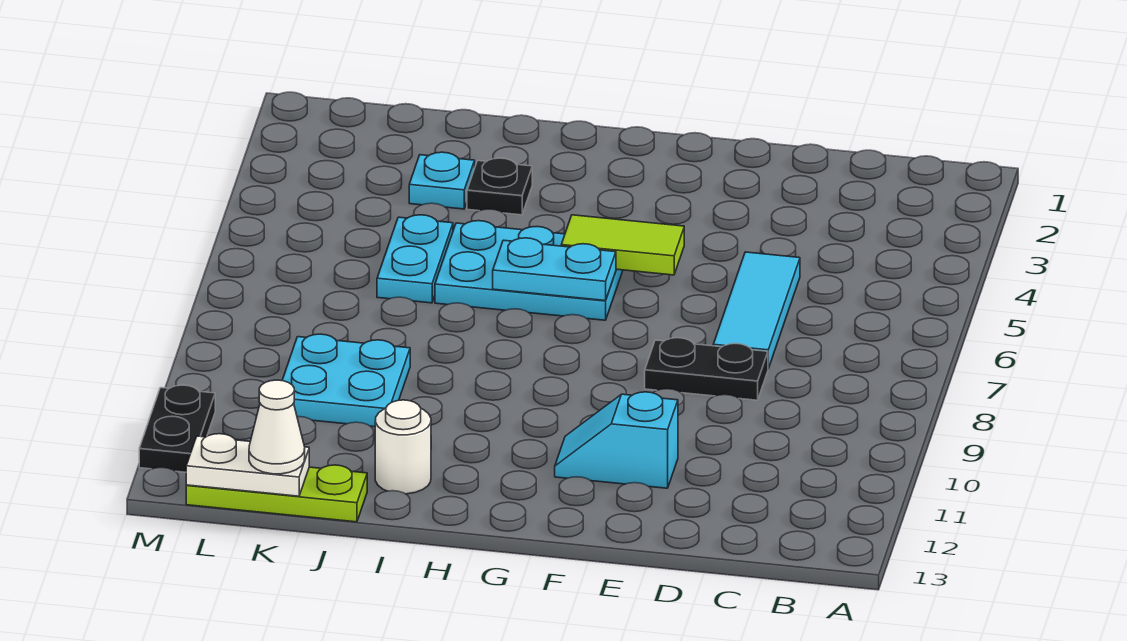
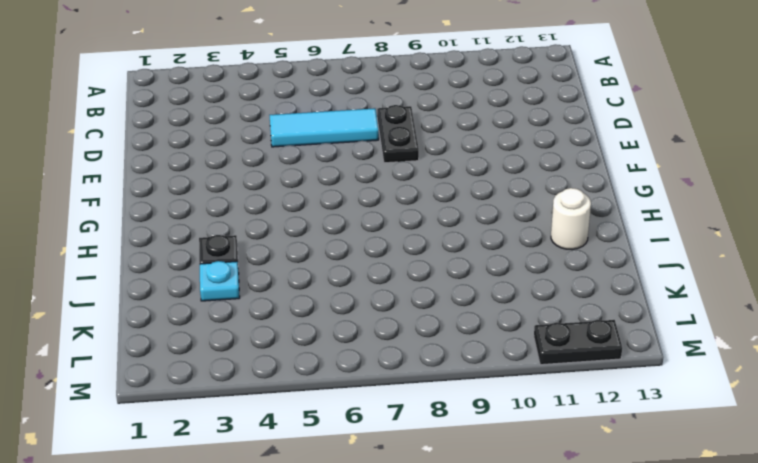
none -> cyan slope E11:F11 level 1 top E
none -> cyan plate G5:I6 level 1
none -> cyan plate J5:J6 level 1

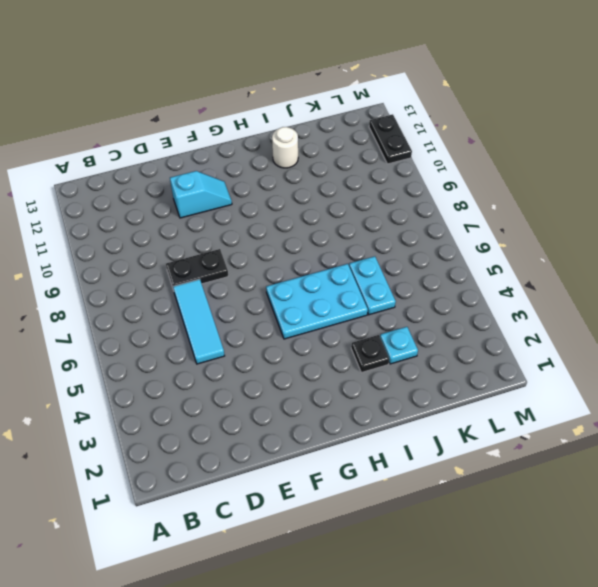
none -> cyan plate J9:K10 level 1
none -> lime plate J13:L13 level 1
none -> lime tile F5:G5 level 2

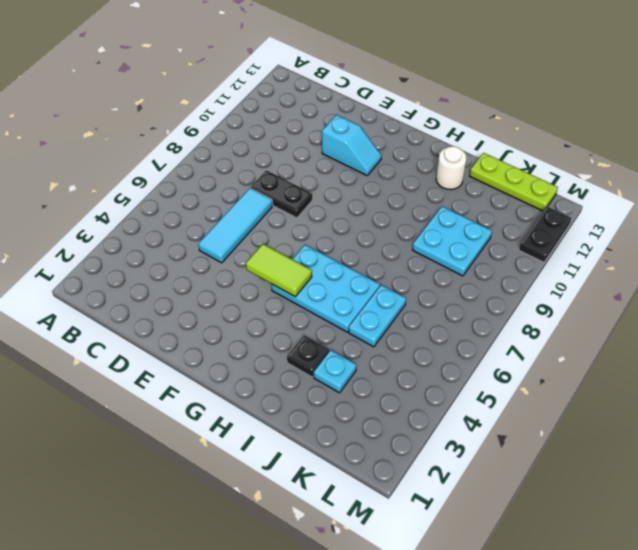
none -> cyan plate G6:H6 level 2
none -> white plate K13:L13 level 2
none -> white cone K13 level 3

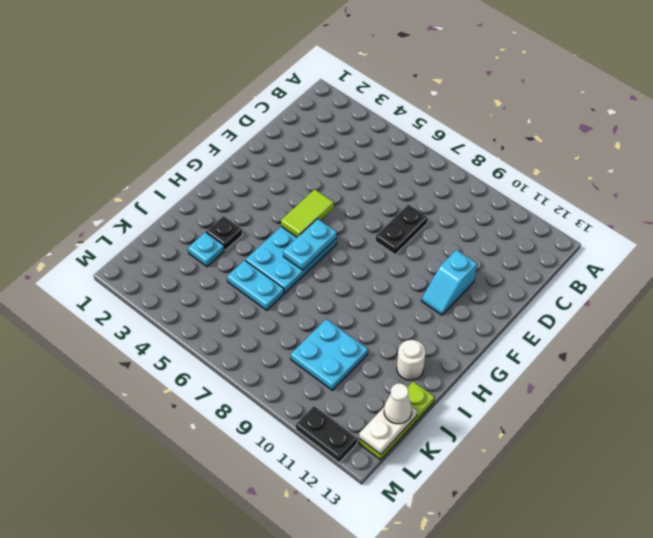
none -> cyan tile D5:D7 level 1

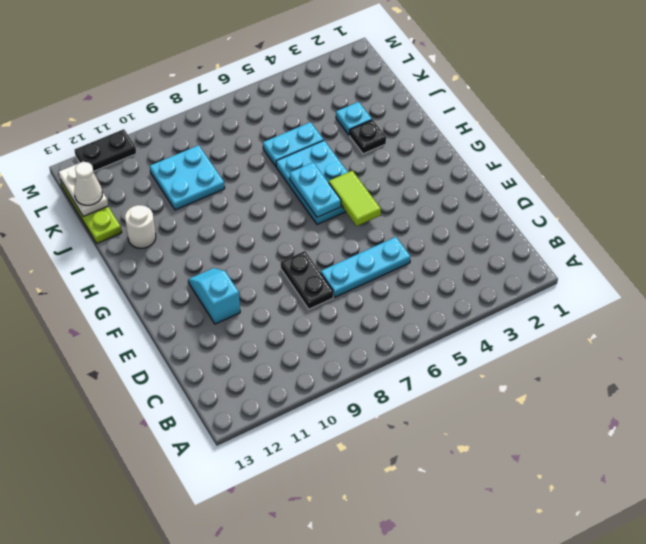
cyan plate D5:D7 level 1 -> cyan tile D5:D7 level 1

